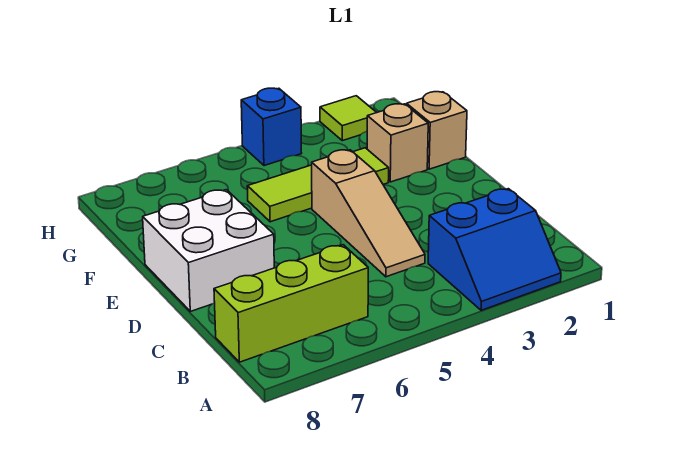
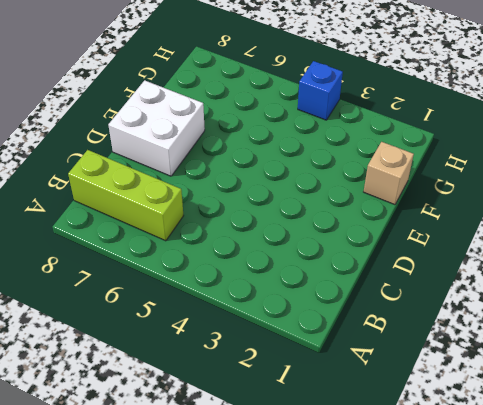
none -> blue slope A2:B3 level 1 top B
none -> tan slope C4:E4 level 1 top E

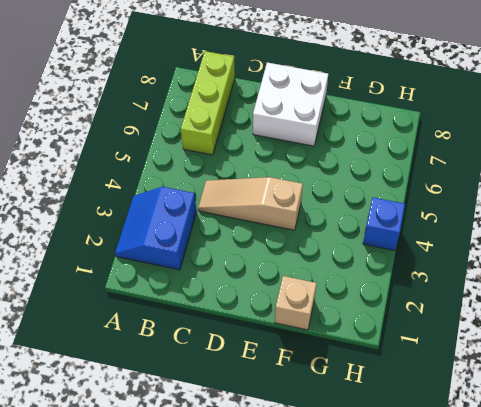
none -> tan brick F2 level 1
none -> lime tile F3:F5 level 1

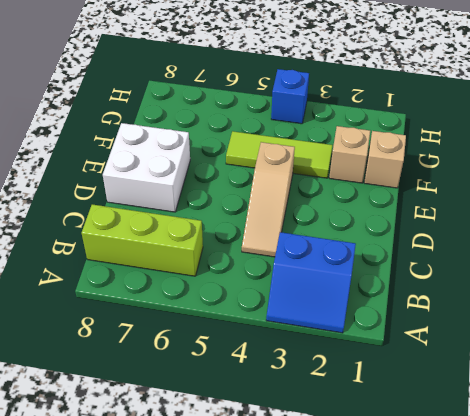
none -> lime tile H2 level 1

